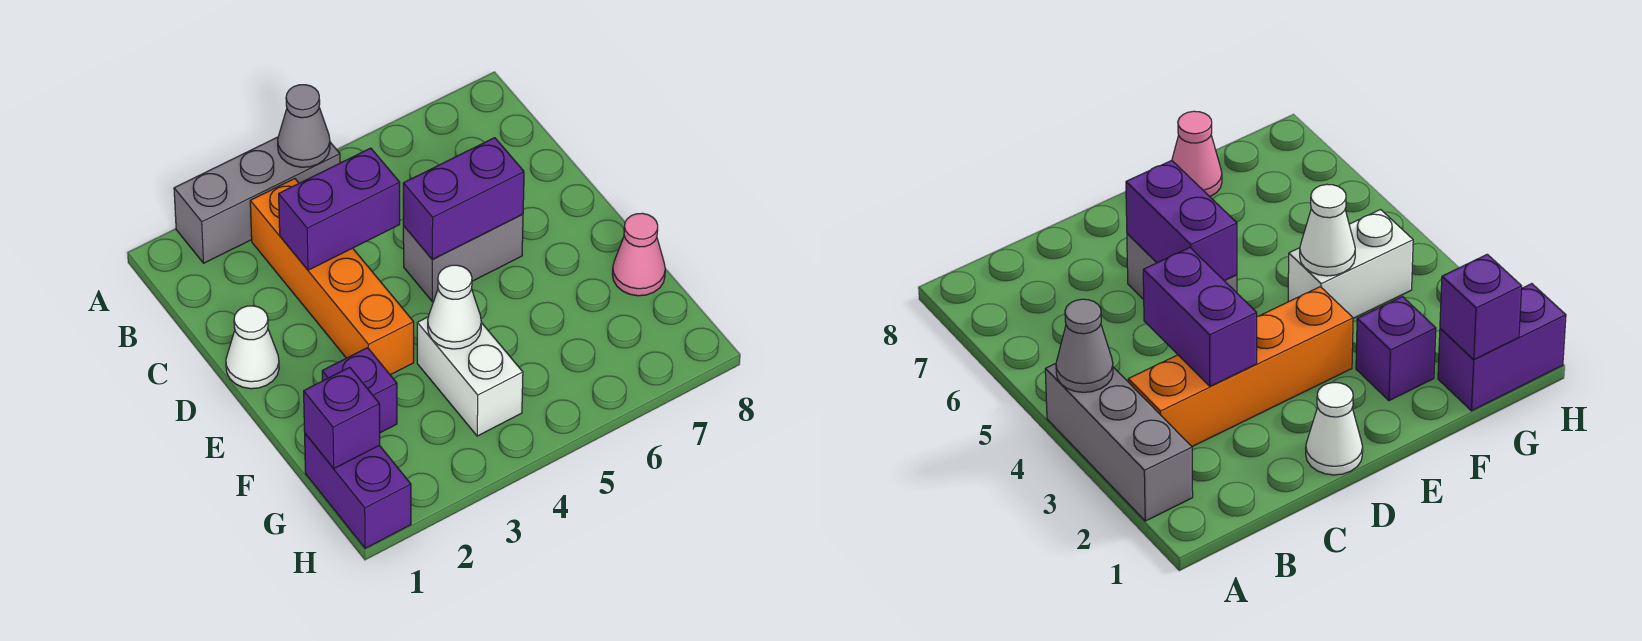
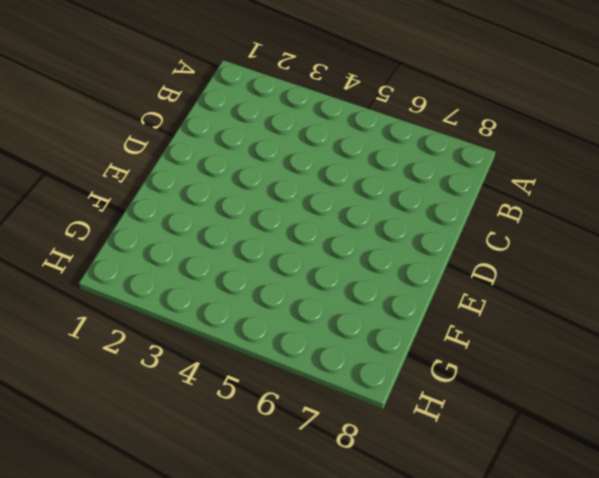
none -> grey brick A2:A4 level 1
none -> orange brick B3:E3 level 1
none -> white cone D1 level 1

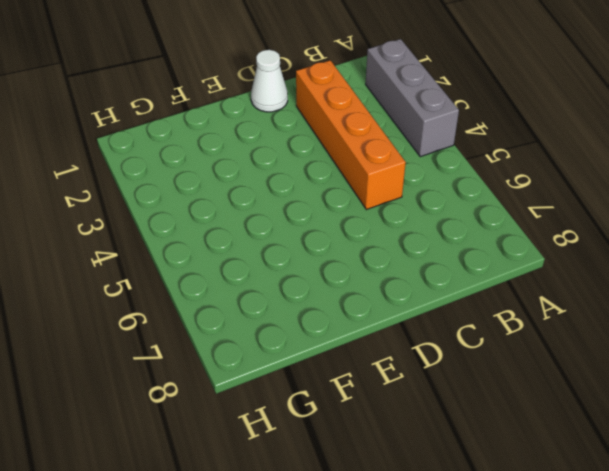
orange brick C2:C5 level 1 -> orange brick B3:E3 level 1
none -> grey brick D5:D6 level 1
none -> purple brick F2 level 1
none -> white brick F4:G4 level 1

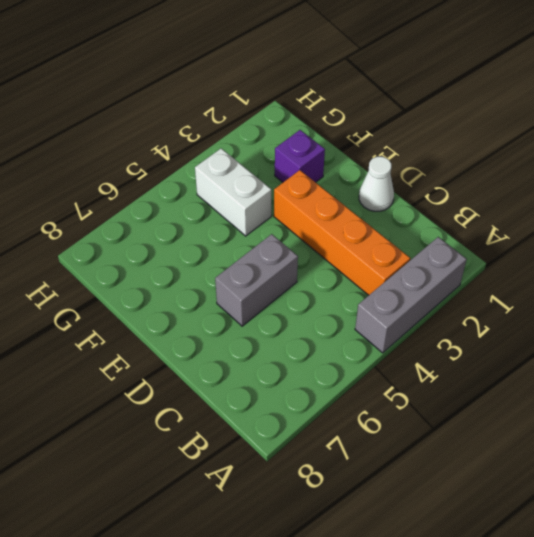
none -> pink cone F8 level 1
none -> purple brick G1:H1 level 1
none -> grey cone A4 level 2

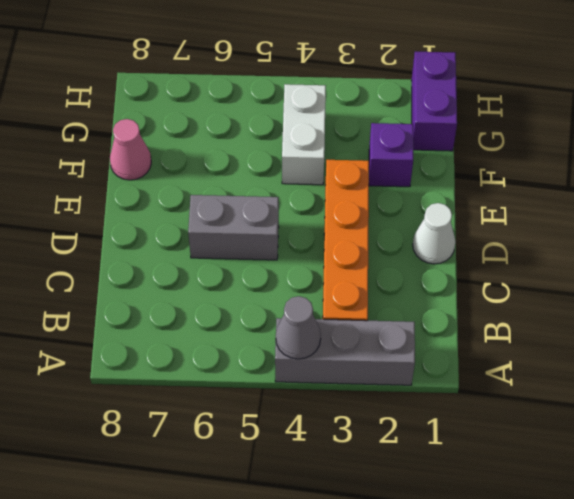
none -> purple brick C3:C4 level 2
none -> purple brick D5:D6 level 2
none -> white cone F4 level 2

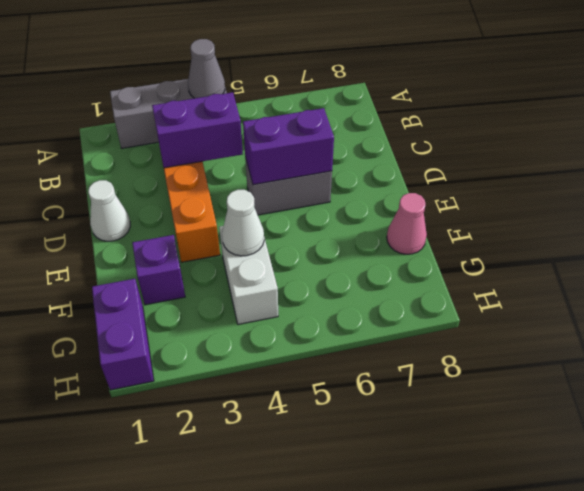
none -> purple brick G1 level 2

